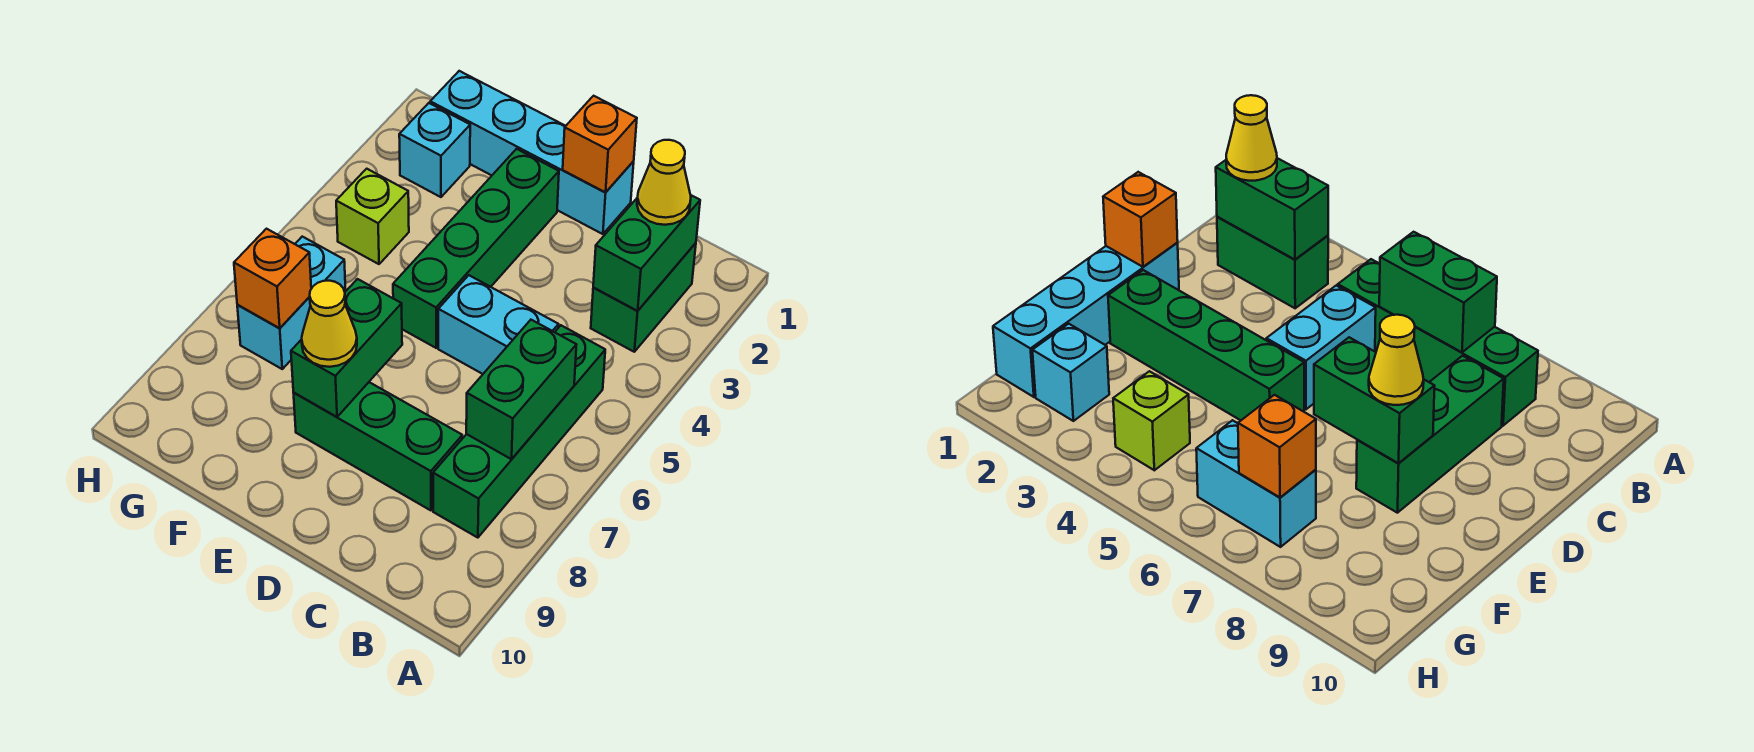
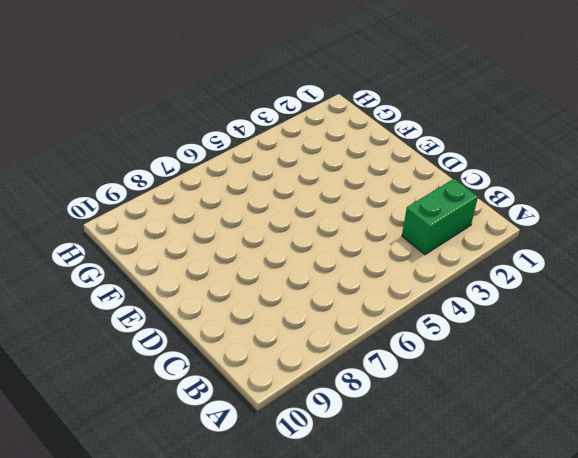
none -> green brick B5:B8 level 1
none -> cyan brick C5:D5 level 1
none -> green brick C8:E8 level 1

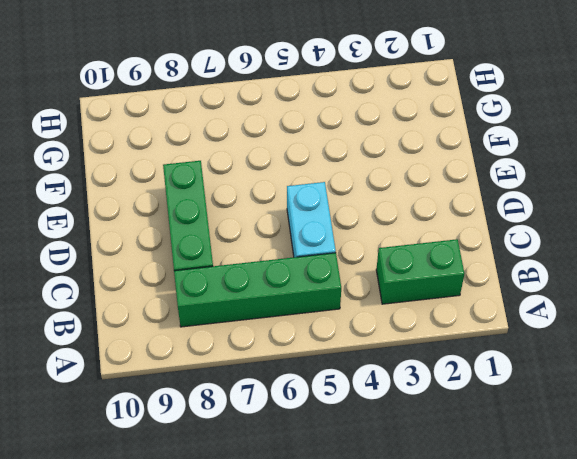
none -> cyan brick D1:G1 level 1
none -> green brick E2:E5 level 1
none -> cyan brick G2 level 1

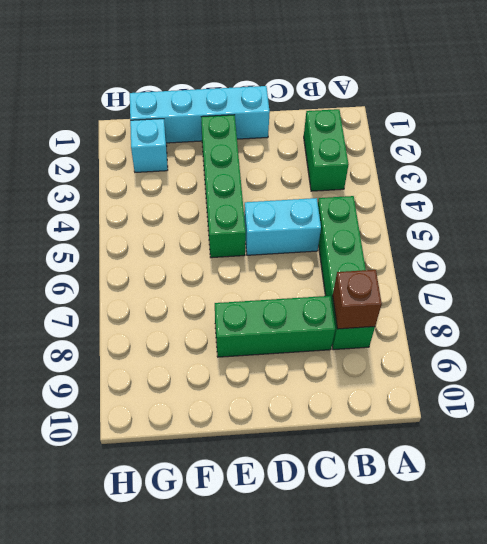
brown brick B8 level 2 -> none
none -> lime brick G4 level 1
none -> cyan brick G6:G7 level 1
none -> green brick B2:B3 level 2

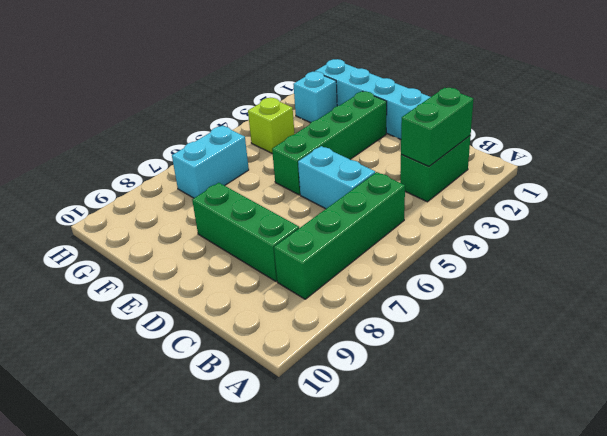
none -> green brick B6:B7 level 2
none -> orange brick D1 level 2
none -> green brick E7:E8 level 2

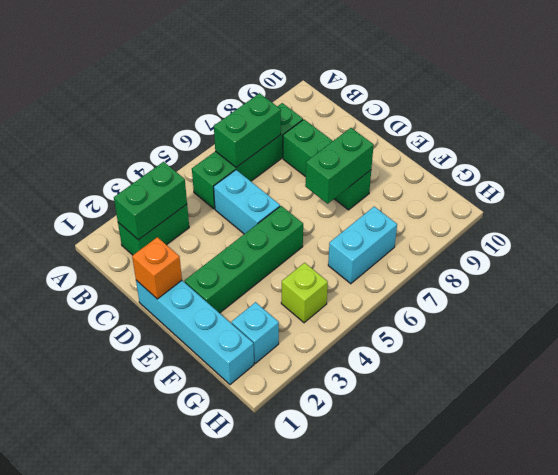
none -> orange brick G7 level 2
none -> yellow cone B2 level 3
none -> yellow cone E8 level 3

